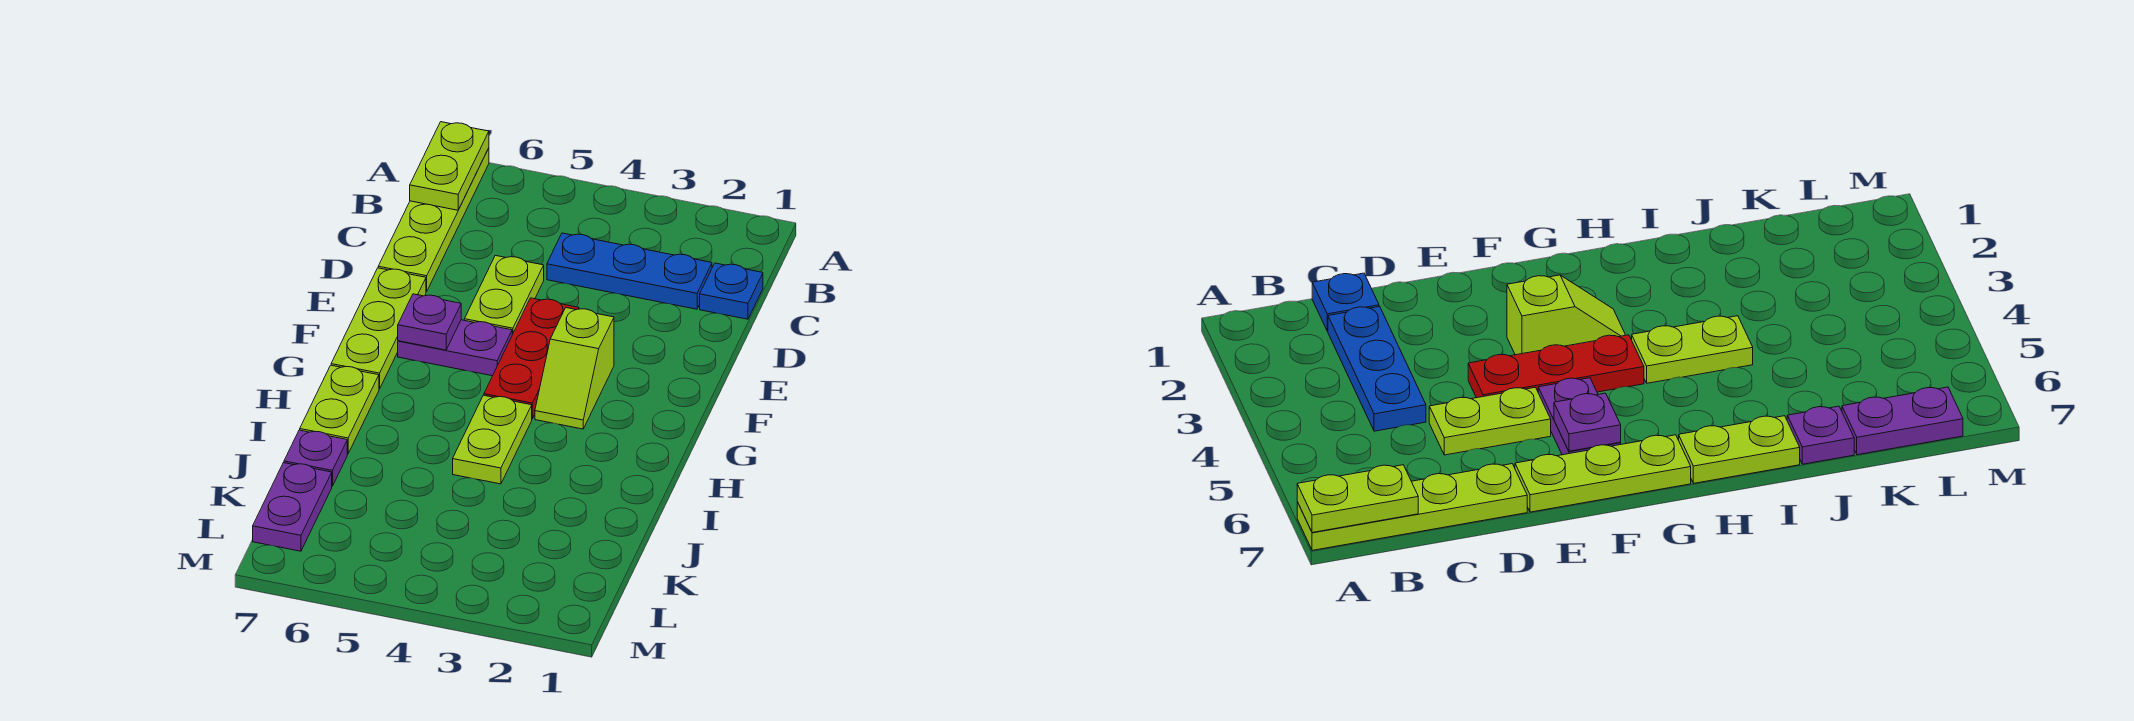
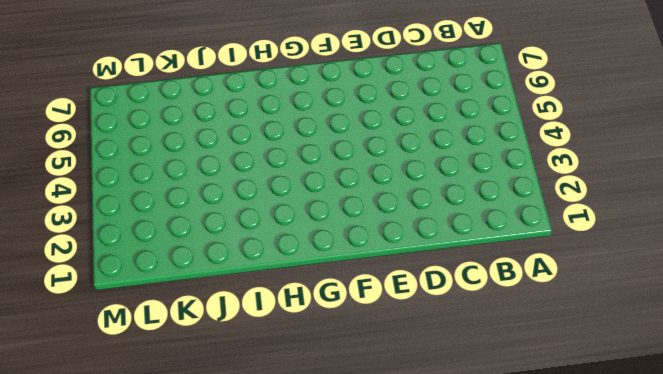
none -> lime plate A7:D7 level 1
none -> blue plate C1 level 1
none -> blue plate C2:C4 level 1

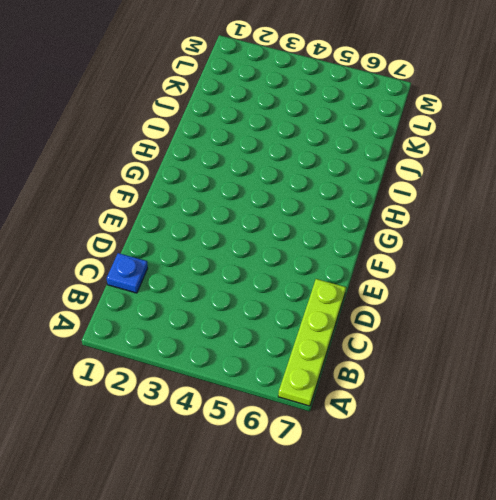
none -> blue plate C2:C4 level 1
none -> lime plate D5:E5 level 1
none -> red plate E4:G4 level 1

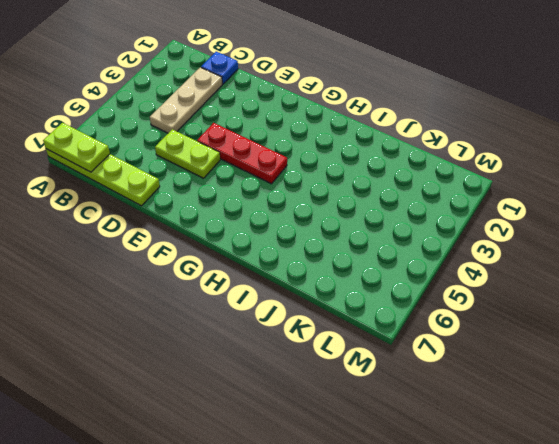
tan plate C2:C4 level 1 -> blue plate C2:C4 level 1
none -> lime plate E7:G7 level 1
none -> lime slope F3:G3 level 1 top F
none -> purple plate F5:F6 level 1

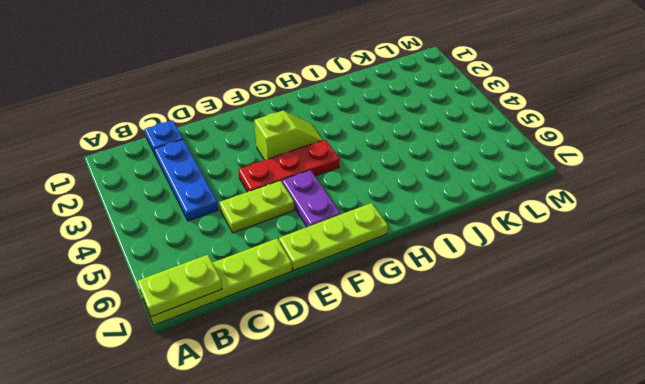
none -> lime plate H4:I4 level 1
none -> lime plate H7:I7 level 1
none -> purple plate J7 level 1

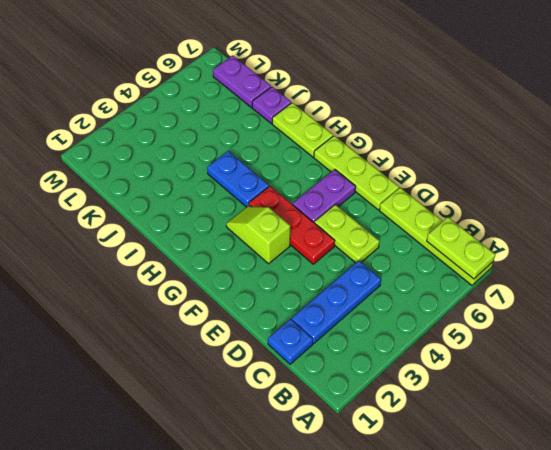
blue plate H4:I4 level 1 -> lime plate H4:I4 level 1
none -> purple plate F6 level 2

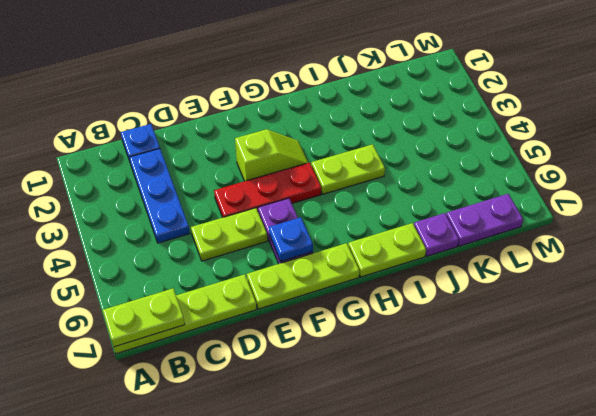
blue plate F6 level 2 -> purple plate F6 level 2

